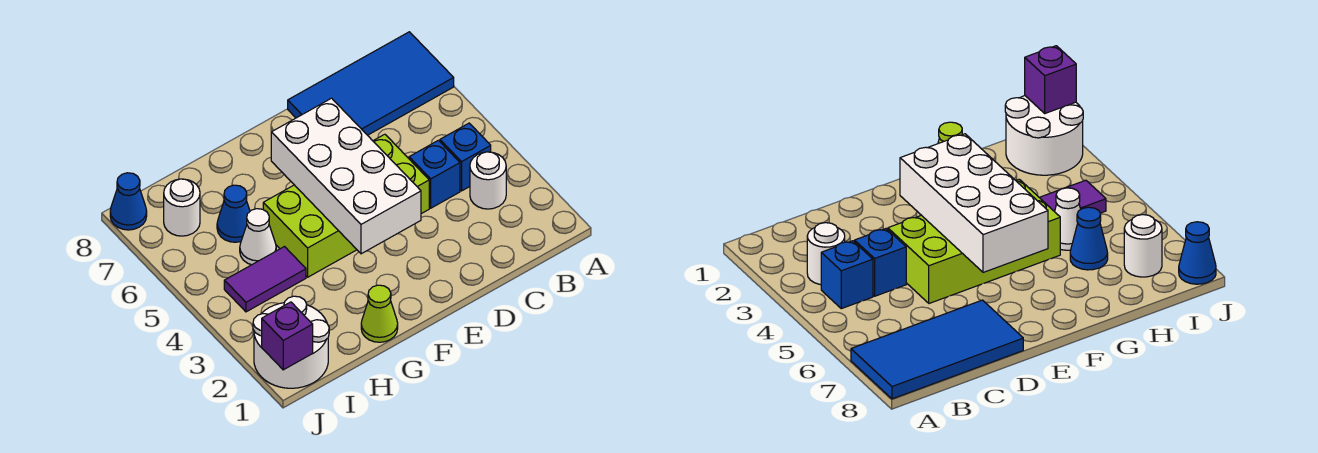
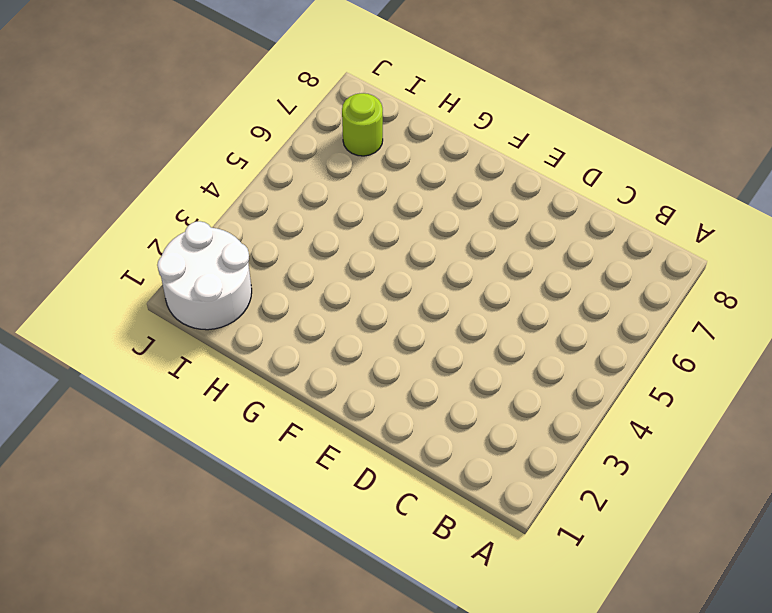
lime round brick I7 level 1 -> white round brick I7 level 1
none -> blue tile A7:D8 level 1
none -> white round brick B3 level 1
none -> blue brick B4 level 1

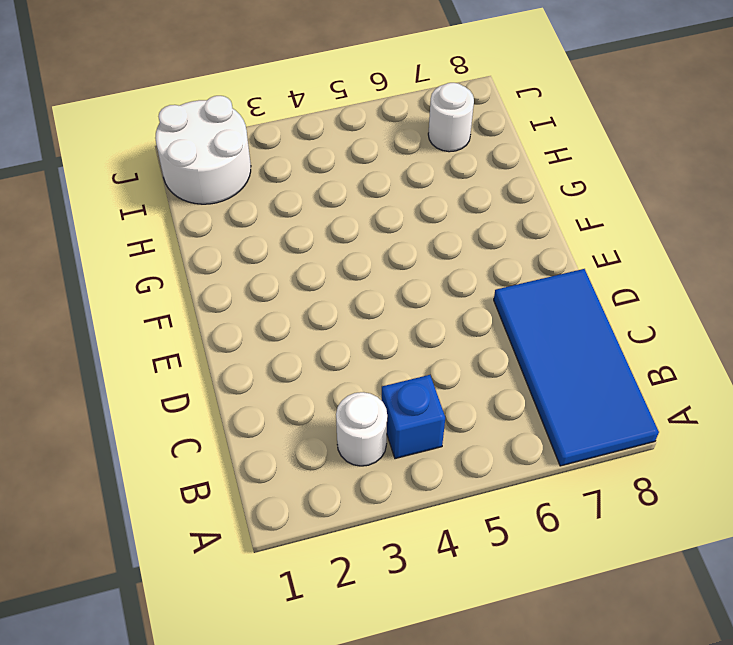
none -> blue brick C4 level 1
none -> lime brick D4:G5 level 1
none -> lime cone G1 level 1

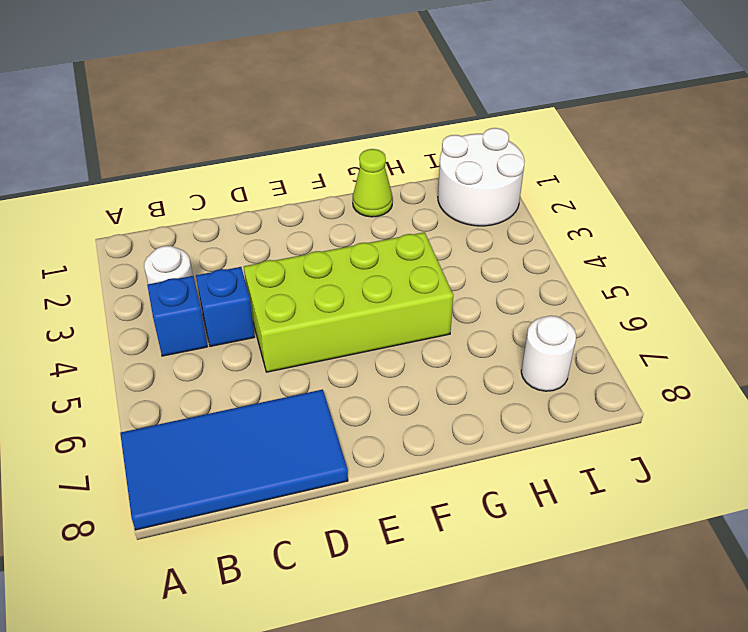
none -> purple tile H4:I4 level 1
none -> white cone H5 level 1
none -> blue cone H6 level 1

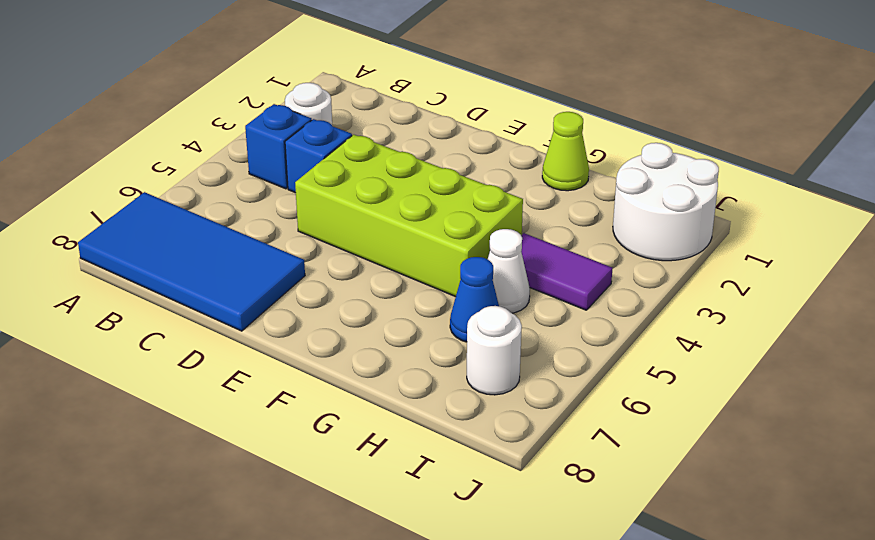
none -> blue cone J8 level 1
none -> white brick E3:F6 level 2
none -> purple brick J1 level 2

